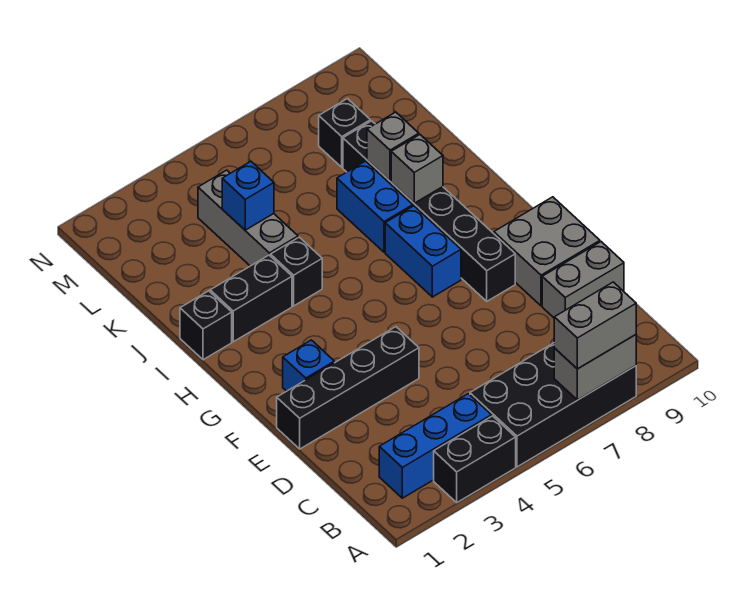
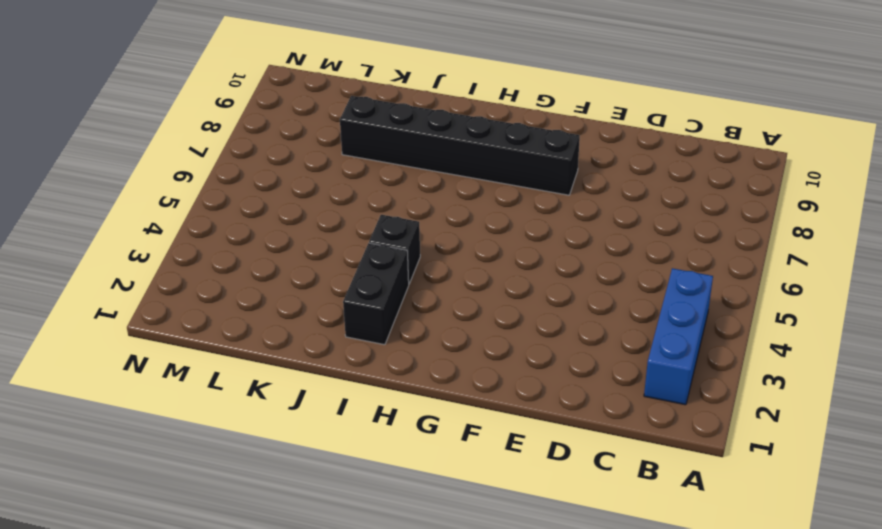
none -> black brick A3:A4 level 1
none -> black brick A5:B8 level 1
none -> grey brick D9:D10 level 1

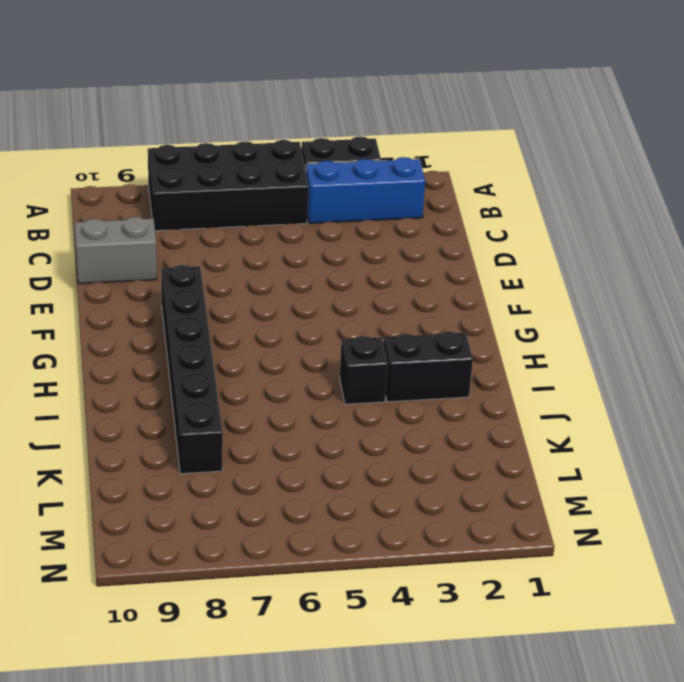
none -> black brick E1:E4 level 1
none -> grey brick E9:F10 level 1
none -> blue brick F2 level 1

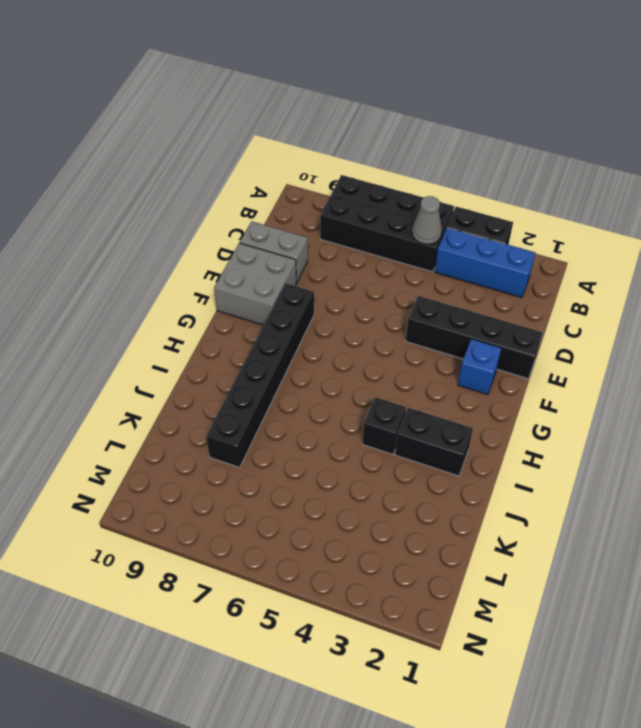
grey cone B5 level 2 -> none
none -> blue brick G7:H7 level 1
none -> black brick I1 level 1
none -> blue brick I7:J7 level 1

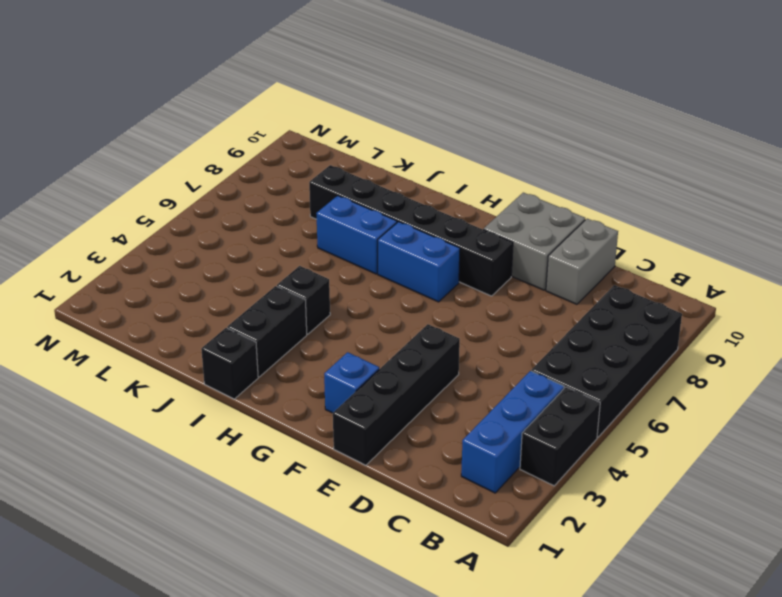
none -> grey brick J4:L4 level 1
none -> black brick L8 level 1
none -> grey brick A7:A8 level 2

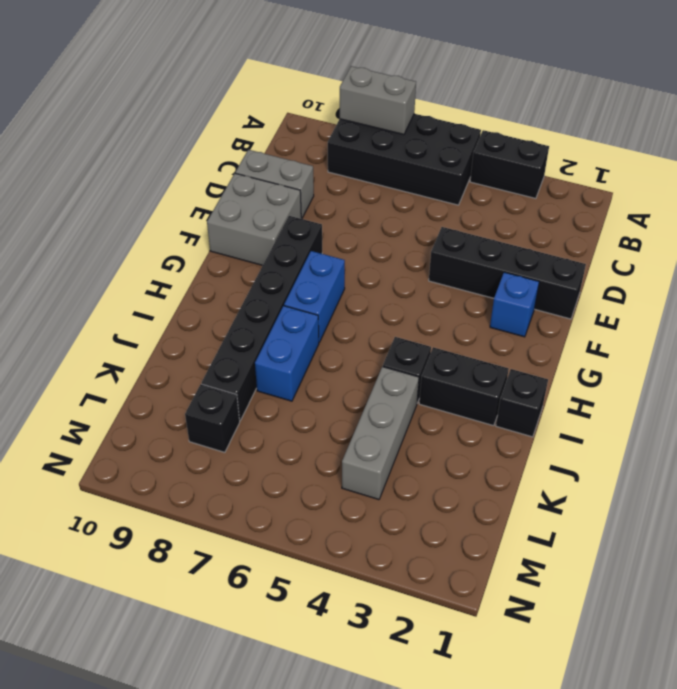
none -> blue brick B2:B4 level 1
none -> grey brick I8 level 2
none -> grey brick J8 level 2

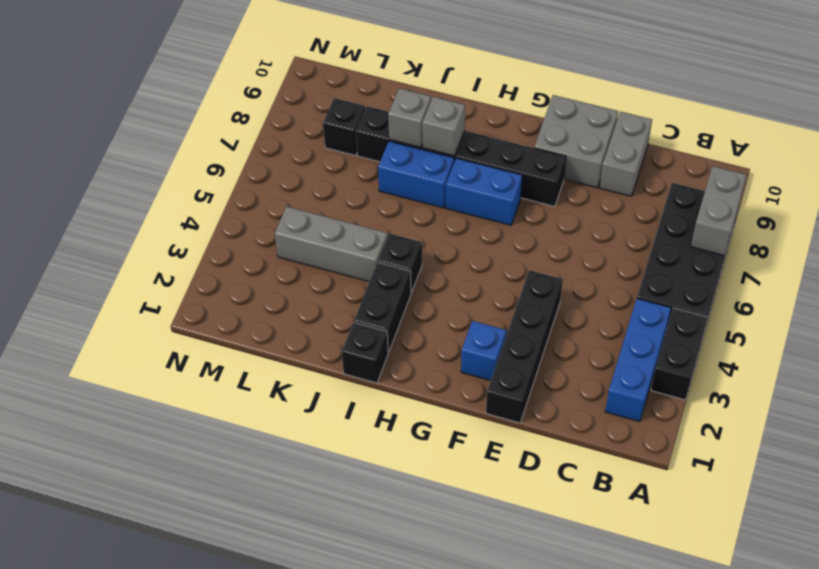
none -> blue brick K4 level 2
none -> grey brick A7:A8 level 3

